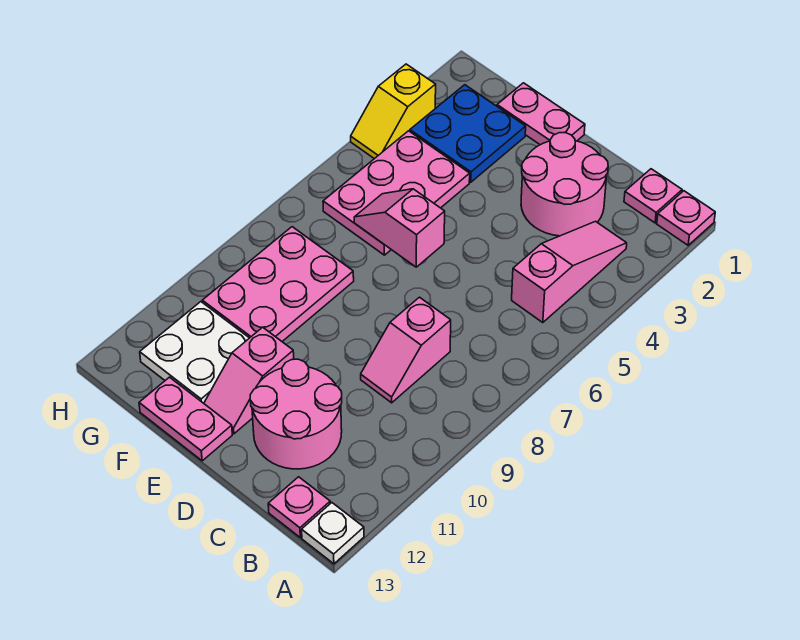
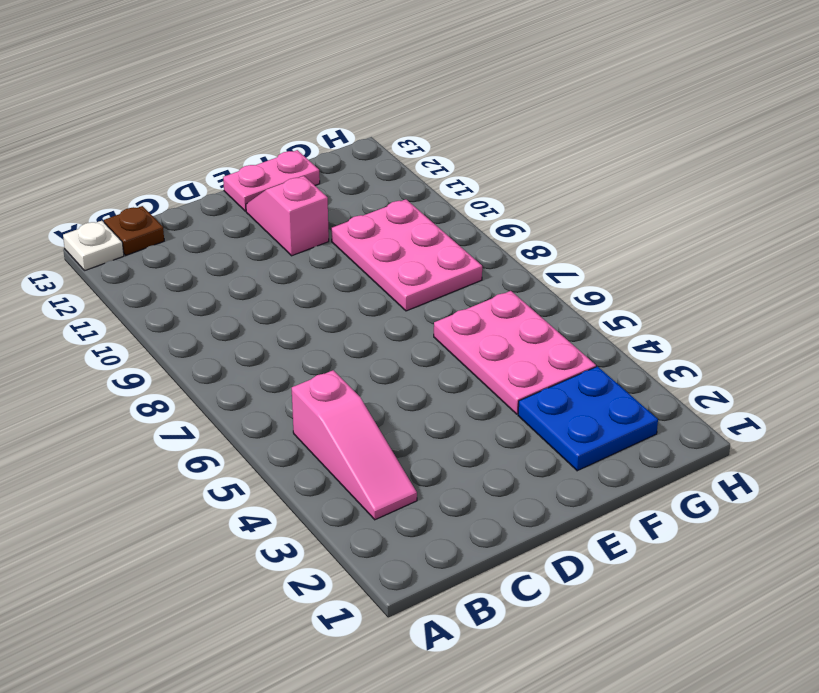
brown plate B13 level 1 -> pink plate B13 level 1
none -> pink plate A1 level 1
none -> pink plate B1 level 1
none -> pink round brick C2:D3 level 1

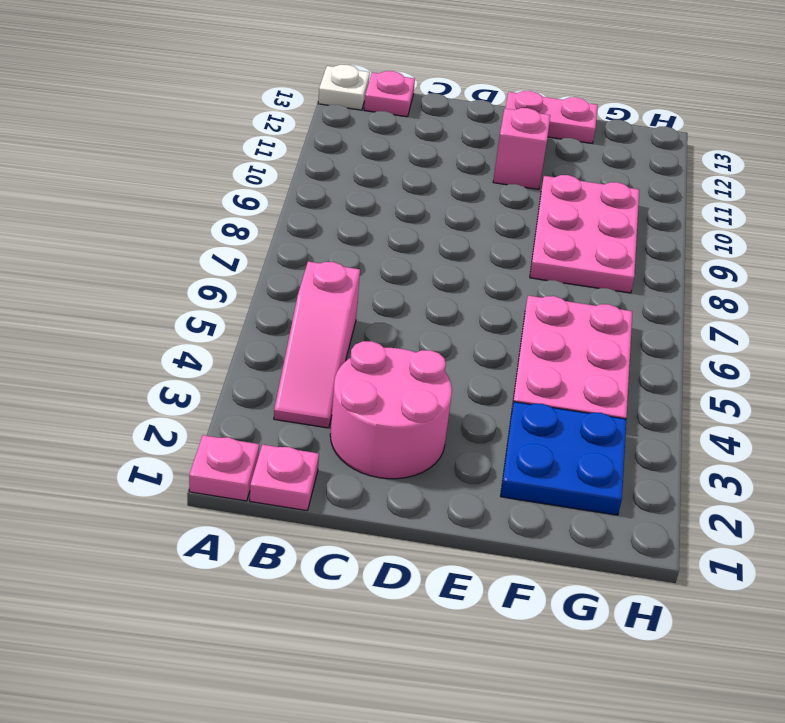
none -> pink slope C8:C9 level 1 top 8
none -> pink round brick C11:D12 level 1
none -> pink plate E1:F1 level 1

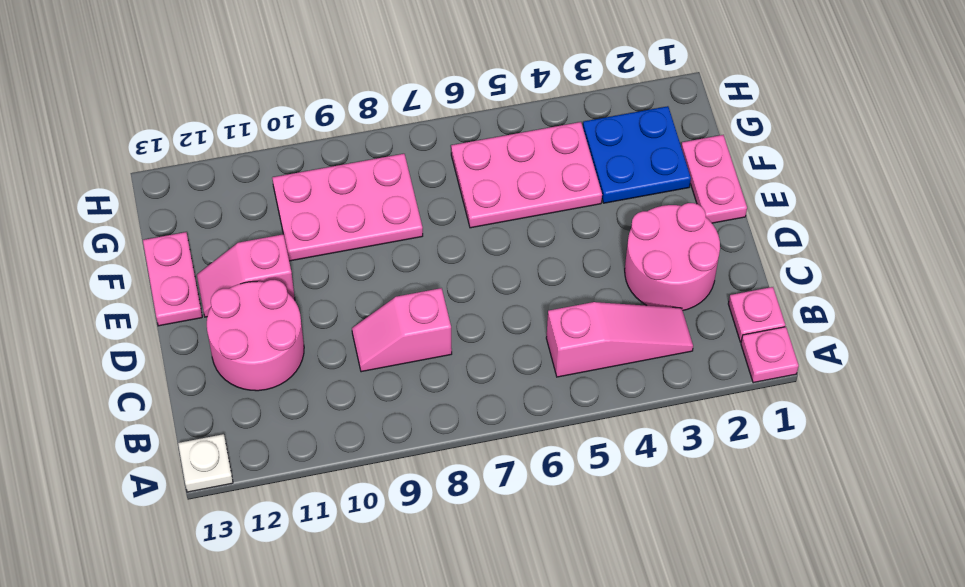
none -> pink plate B13 level 1
none -> white plate F11:G12 level 1
none -> yellow slope H3:H4 level 1 top 3

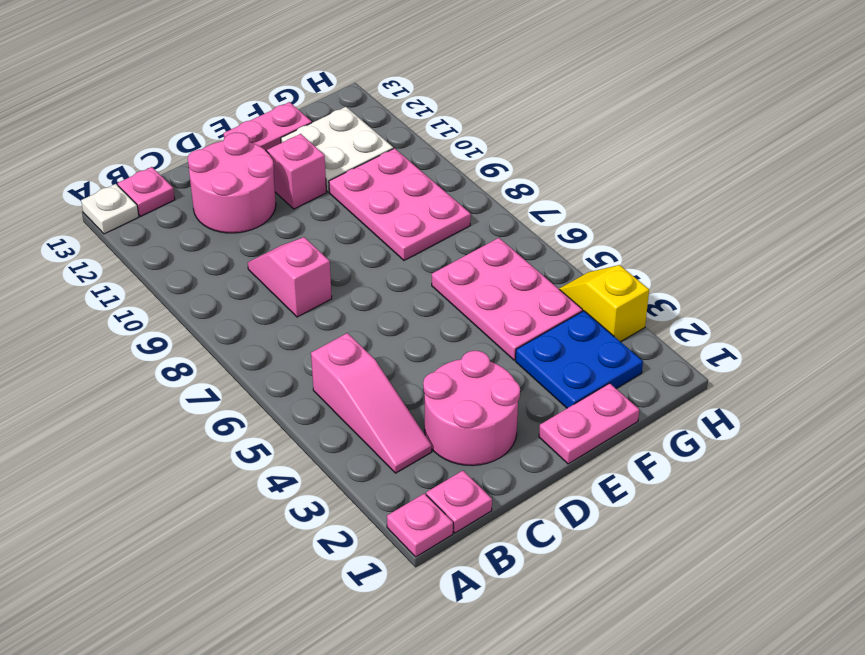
none -> pink slope E6:F6 level 2 top E

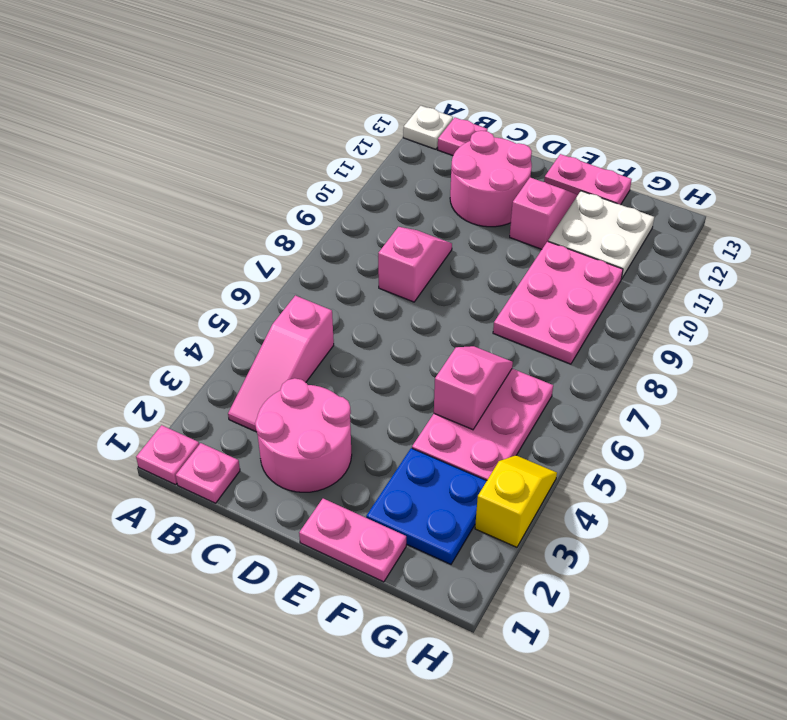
pink slope F5:F6 level 2 top 5 -> pink slope E6:F6 level 2 top E

